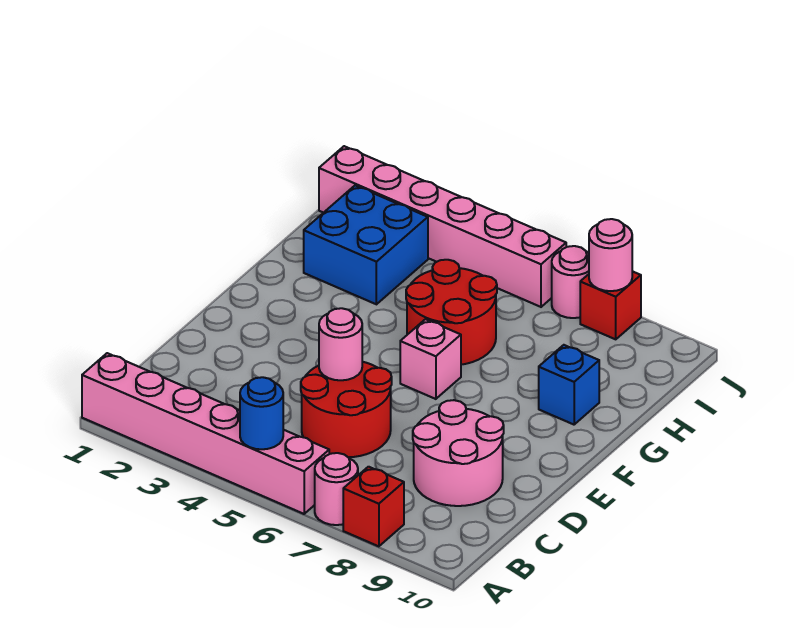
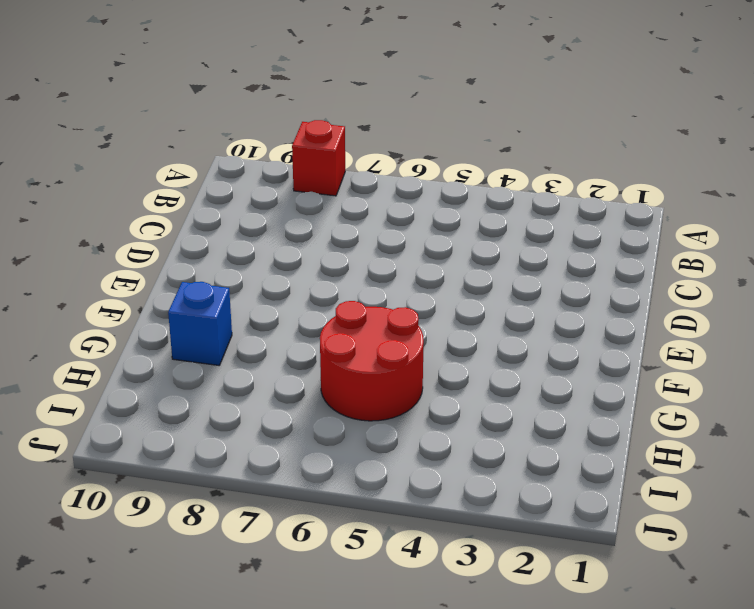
none -> pink brick A1:A6 level 1
none -> pink round brick A7 level 1
none -> red round brick C5:D6 level 1

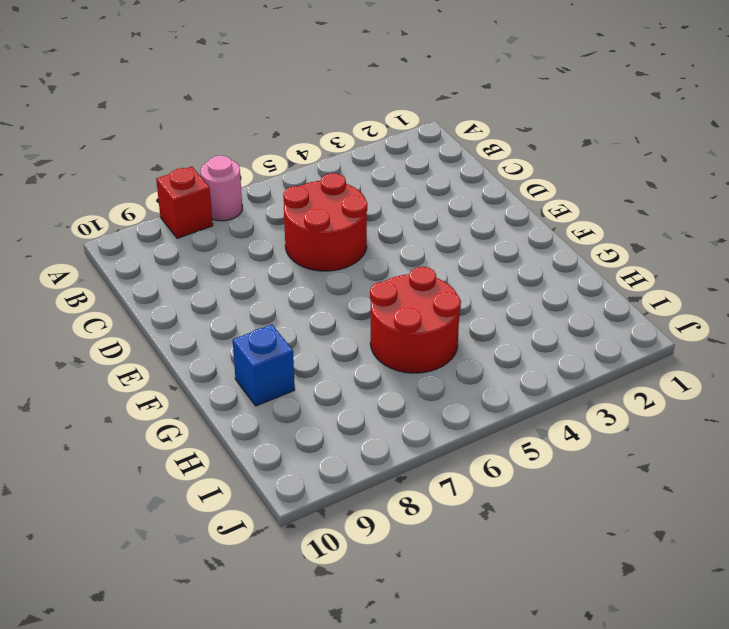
none -> pink brick A1:A6 level 1
none -> pink round brick C8:D9 level 1
none -> pink brick F6 level 1

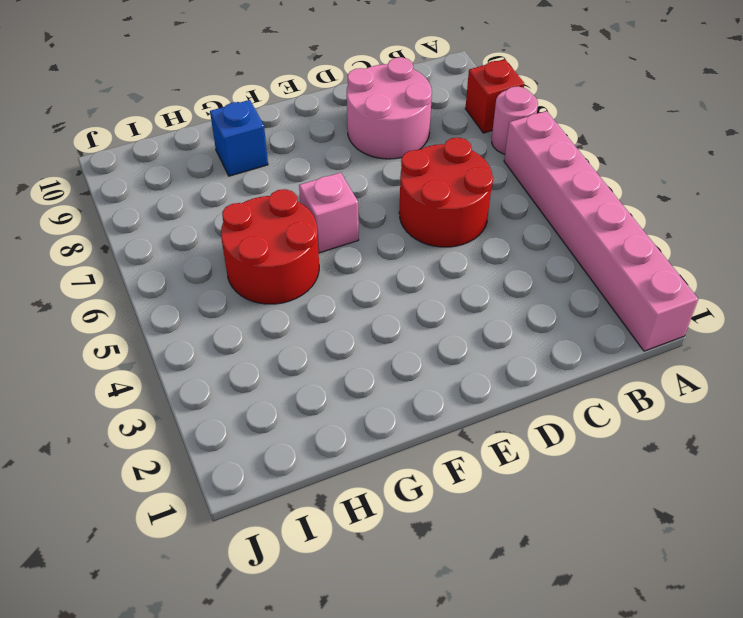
none -> blue brick H2:I3 level 1
none -> pink brick J1:J6 level 1
none -> pink round brick J7 level 1

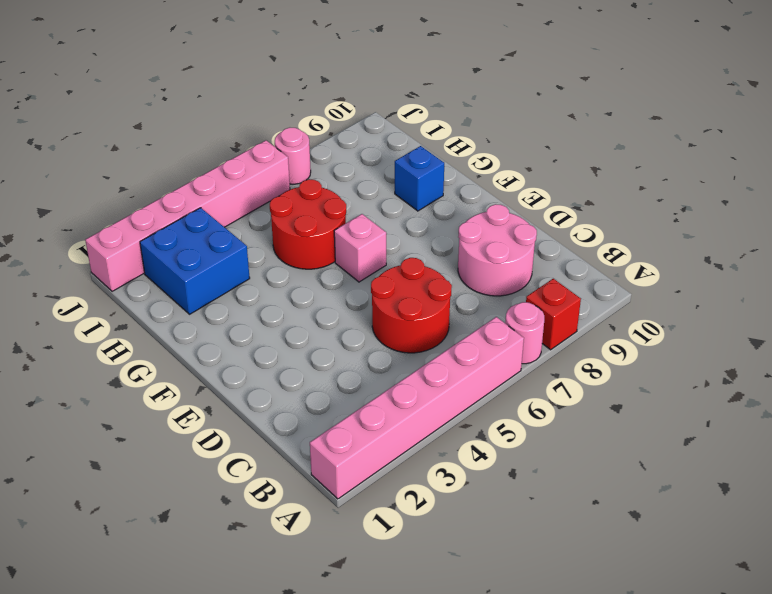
none -> red brick J8 level 1
none -> blue round brick A5 level 2
none -> pink round brick D5 level 2

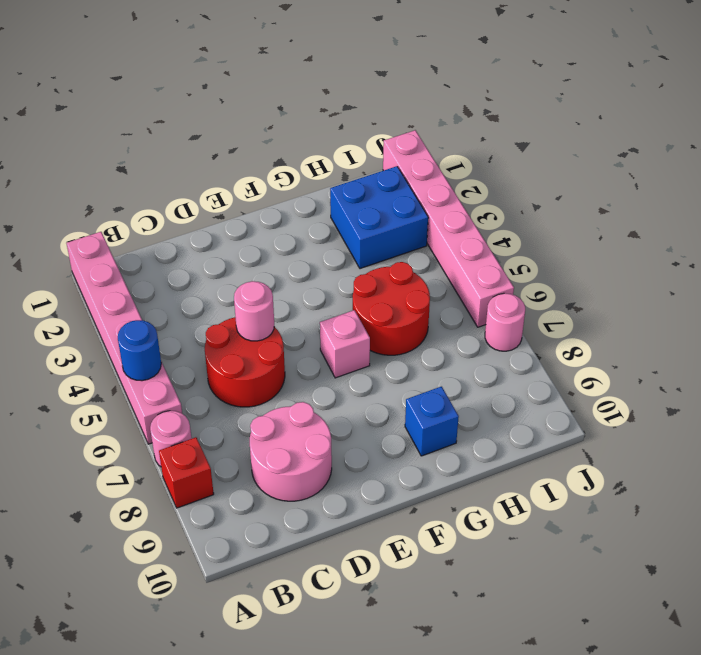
none -> red brick J8 level 1
none -> pink round brick J8 level 2

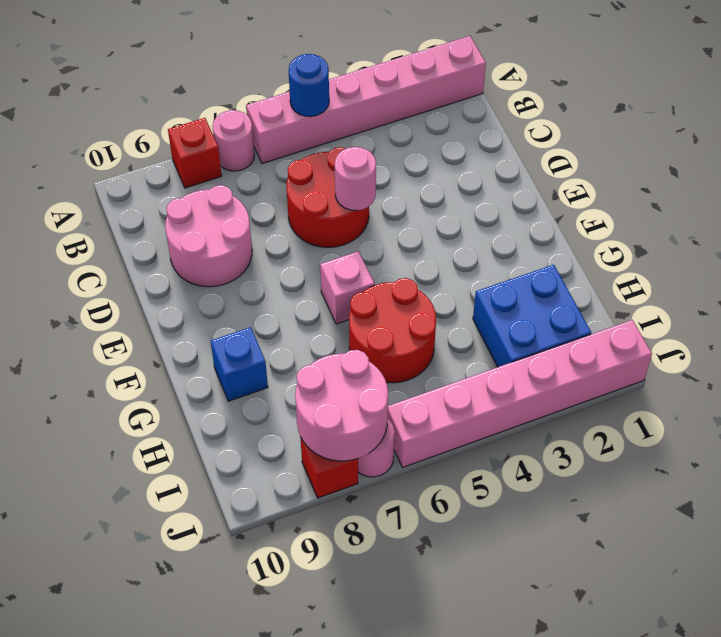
pink round brick I7:J8 level 2 -> pink round brick J8 level 2

